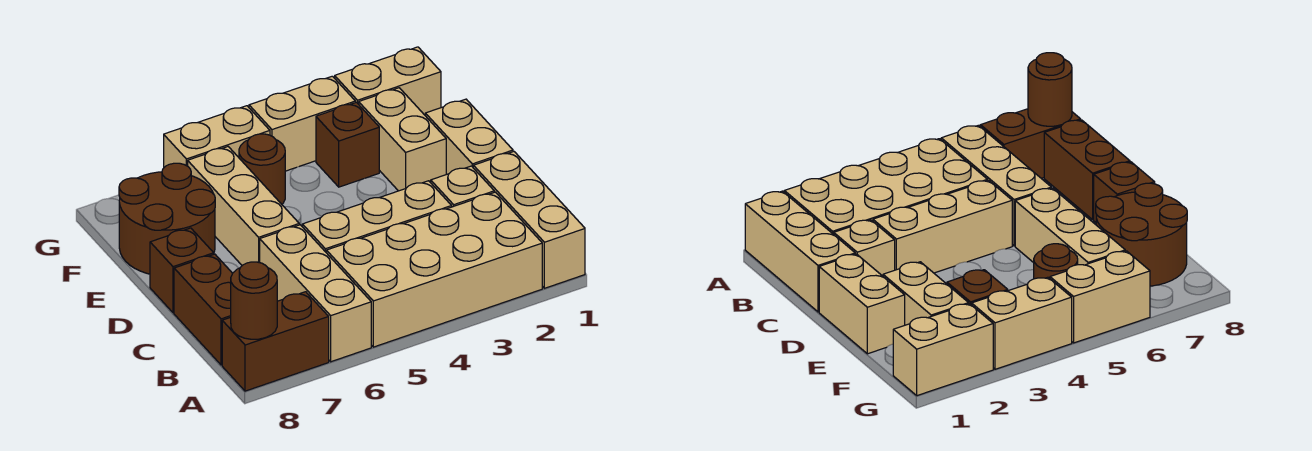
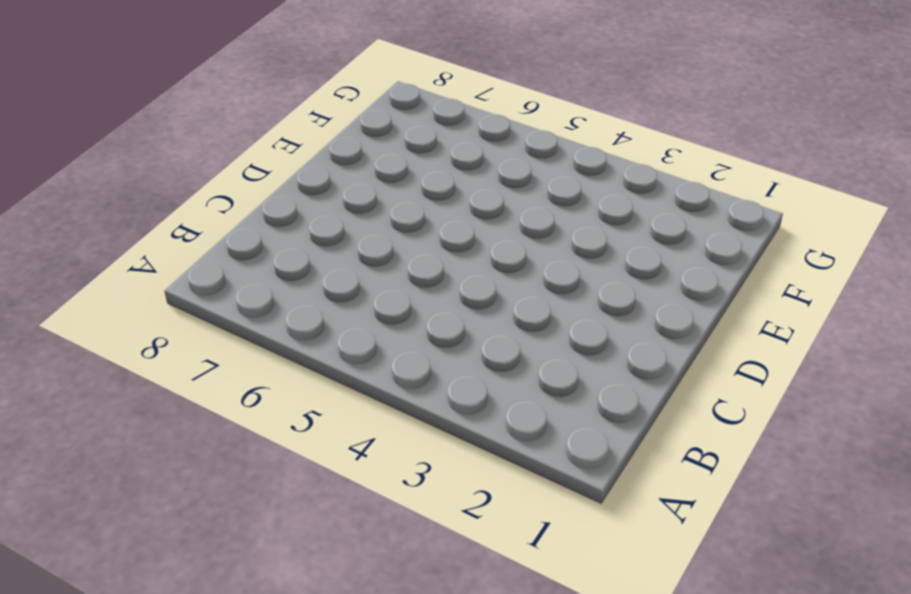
none -> tan brick A1:C1 level 1
none -> tan brick A2:B5 level 1
none -> tan brick A6:C6 level 1

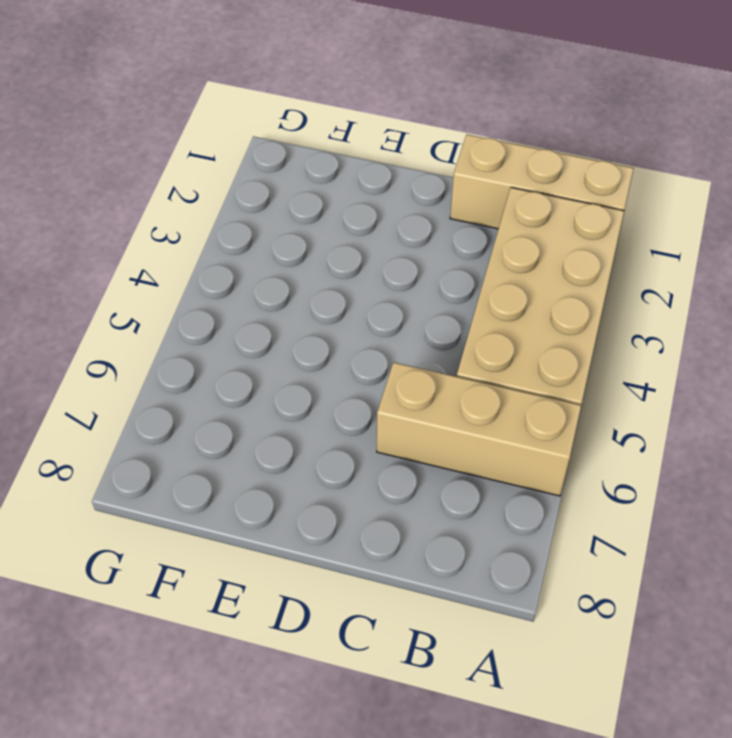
none -> brown brick A7:A8 level 1
none -> brown brick B8:C8 level 1
none -> tan brick C2 level 1

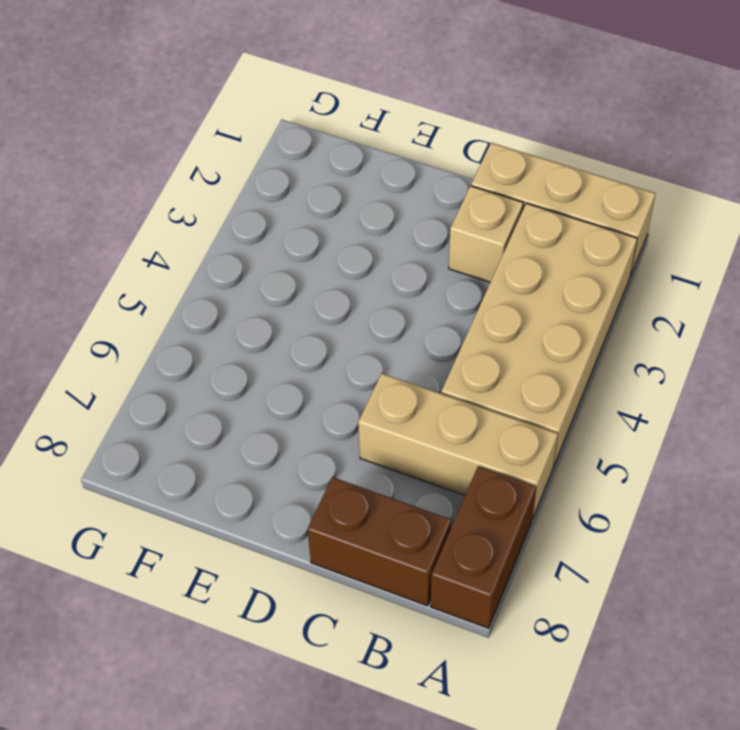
none -> tan brick C3:C5 level 1
none -> tan brick D1:E1 level 1
none -> tan brick D6:F6 level 1

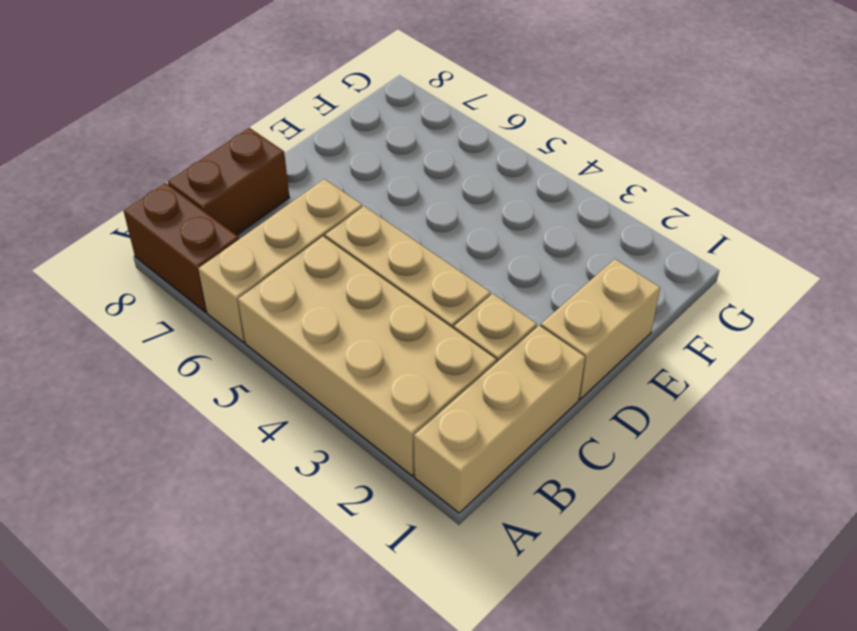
none -> tan brick D6:F6 level 1
none -> brown brick D8 level 1
none -> tan brick E2:F2 level 1

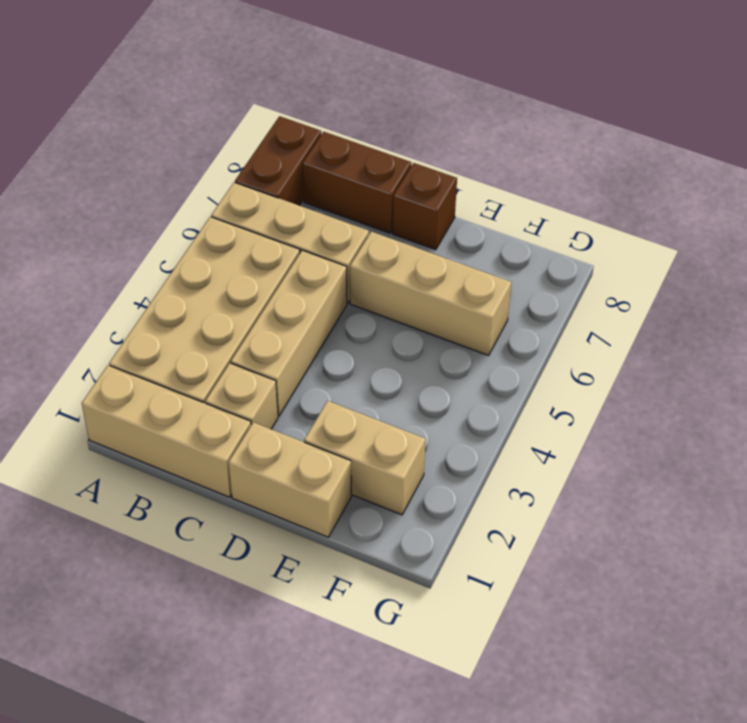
none -> brown round brick E7:F8 level 1
none -> brown brick F3 level 1
none -> brown round brick F5 level 1

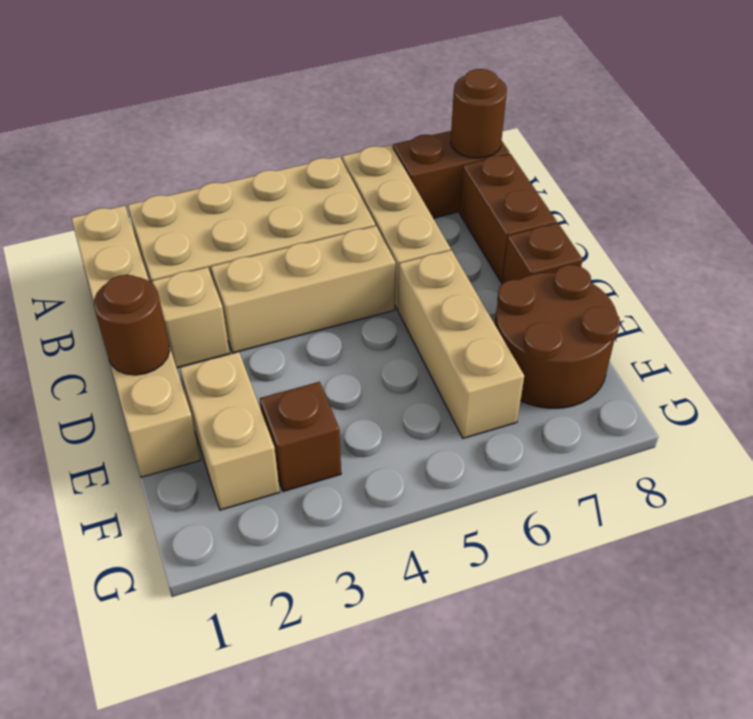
brown round brick D1 level 2 -> brown round brick F5 level 1
none -> tan brick G1:G2 level 1
none -> tan brick G3:G4 level 1
none -> tan brick G5:G6 level 1

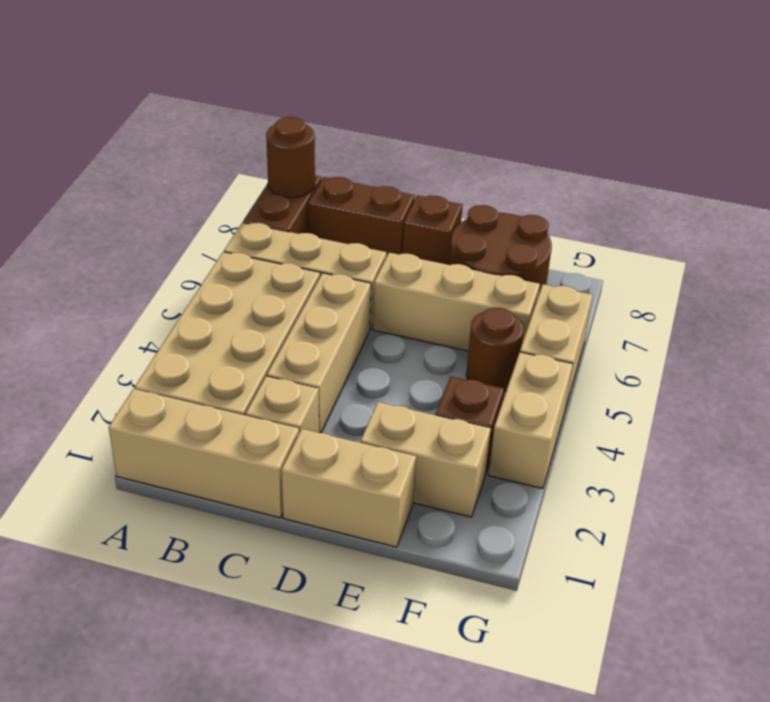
none -> tan brick G1:G2 level 1

